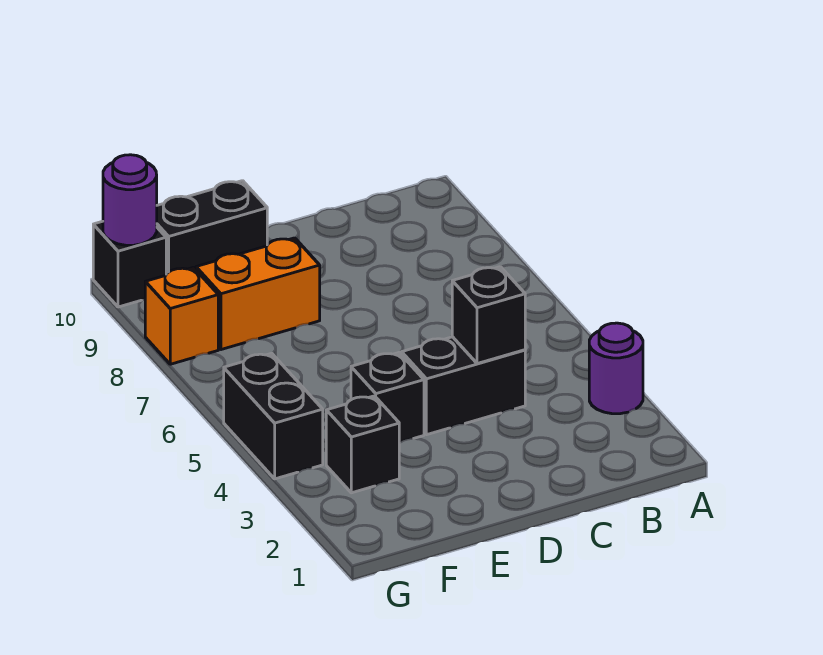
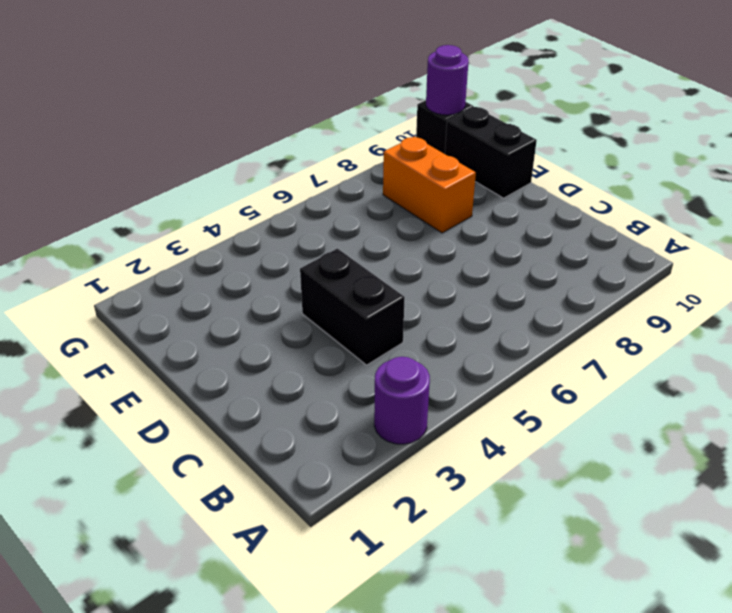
none -> black brick E4 level 1
none -> black brick F3 level 1

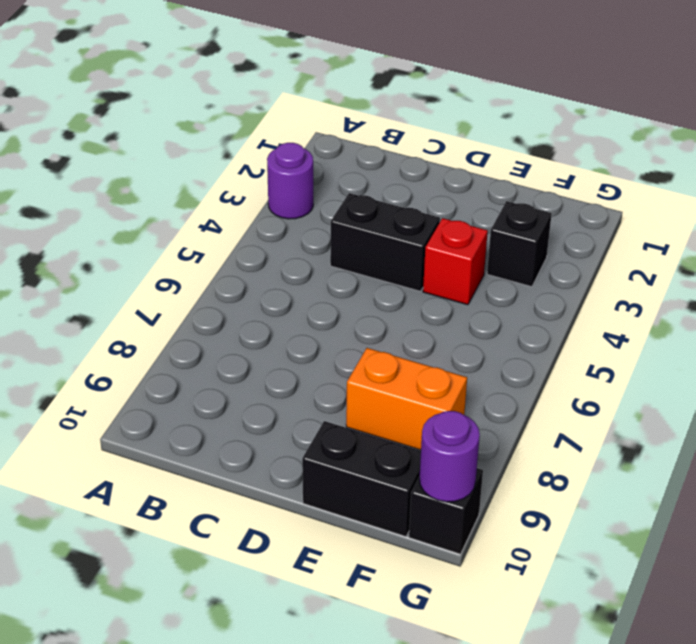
red brick E4 level 1 -> black brick E4 level 1
none -> black brick G4:G5 level 1
none -> orange brick G8 level 1

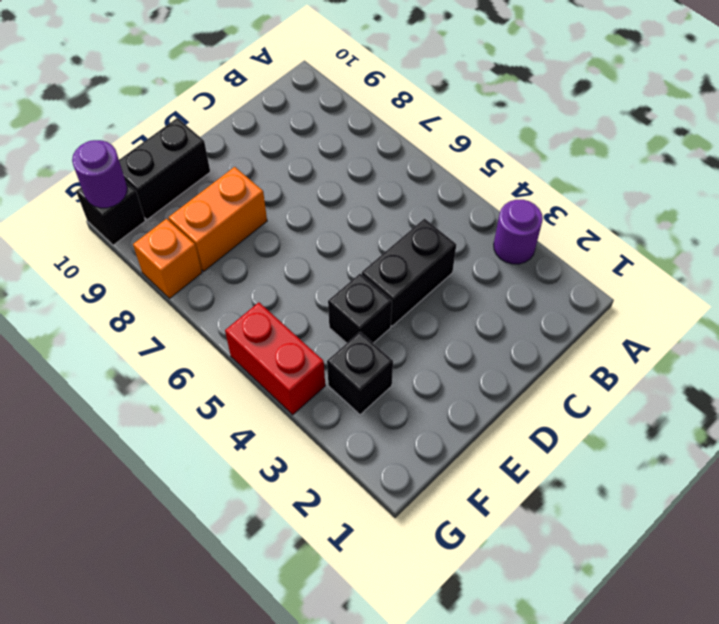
red brick G4:G5 level 1 -> black brick G4:G5 level 1
none -> black brick C4 level 2

